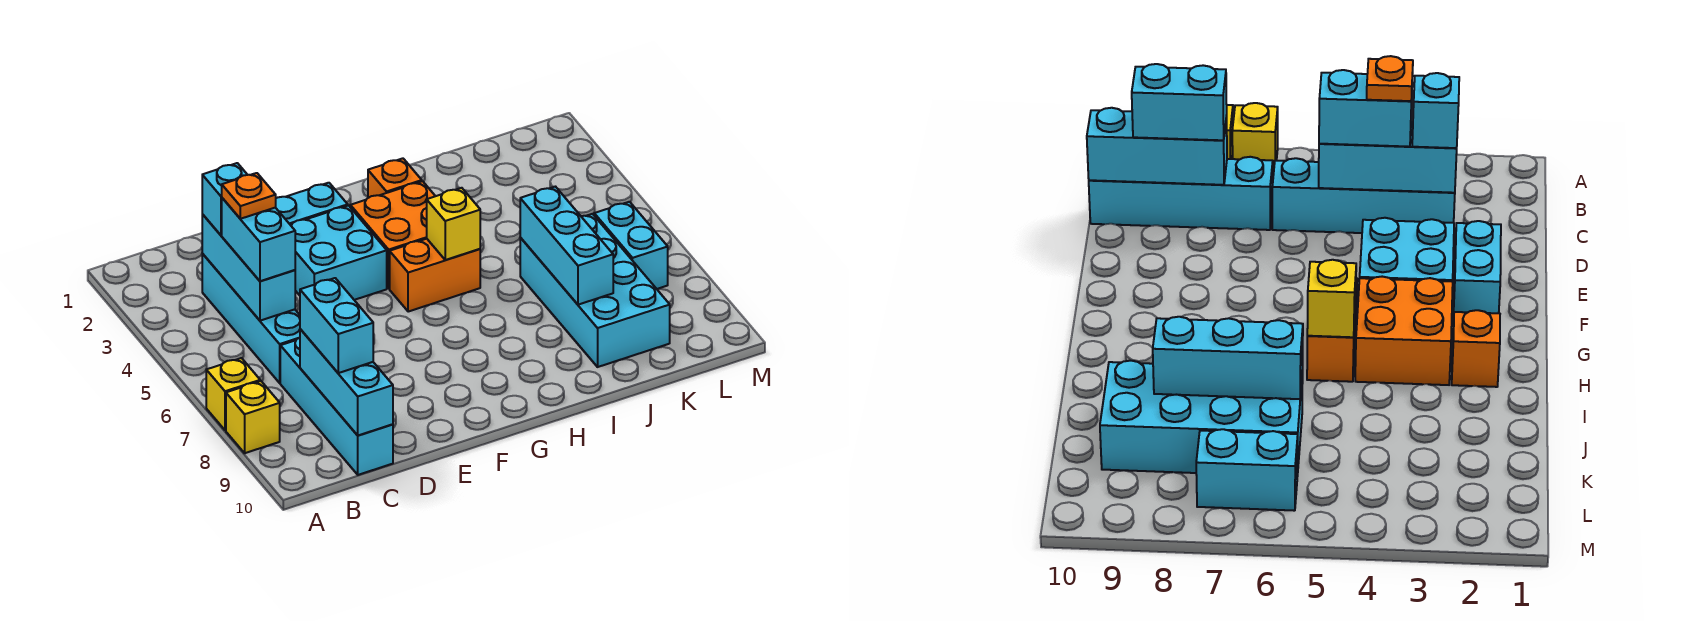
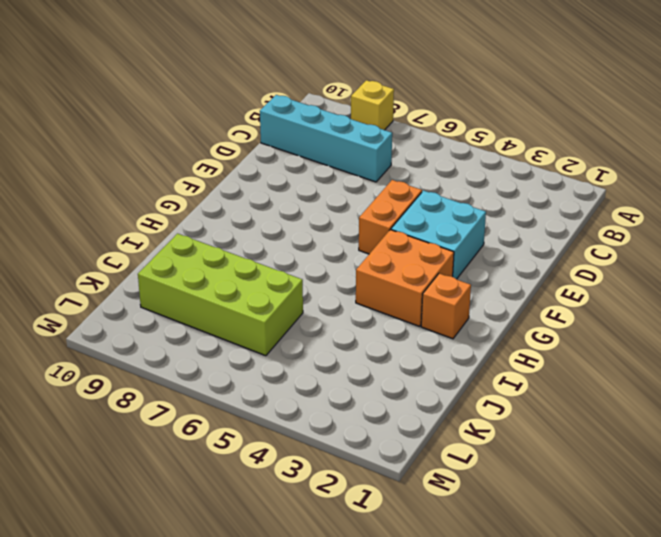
orange brick E5:F5 level 1 -> orange brick G5:H5 level 1
lime brick J6:K9 level 1 -> cyan brick J6:K9 level 1
none -> yellow brick A7 level 1
none -> cyan brick C3:C6 level 1
none -> cyan brick E2:F2 level 1

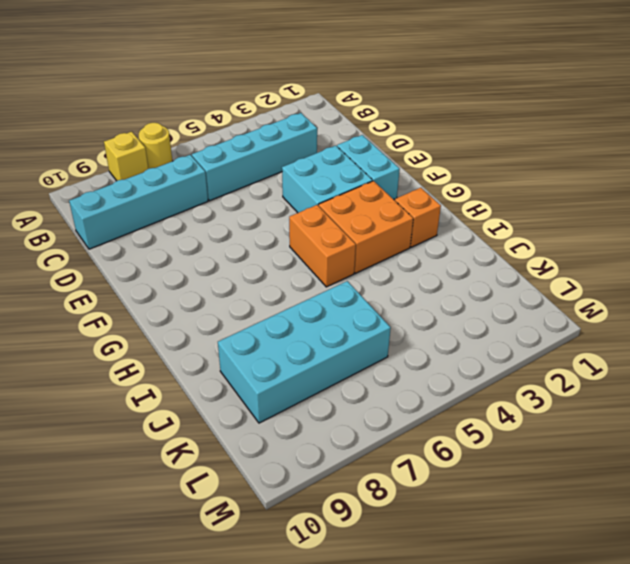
yellow round brick A7 level 1 -> yellow brick A7 level 1
none -> cyan brick L6:L7 level 1
none -> cyan brick C3:C5 level 2
none -> cyan brick C8:C10 level 2

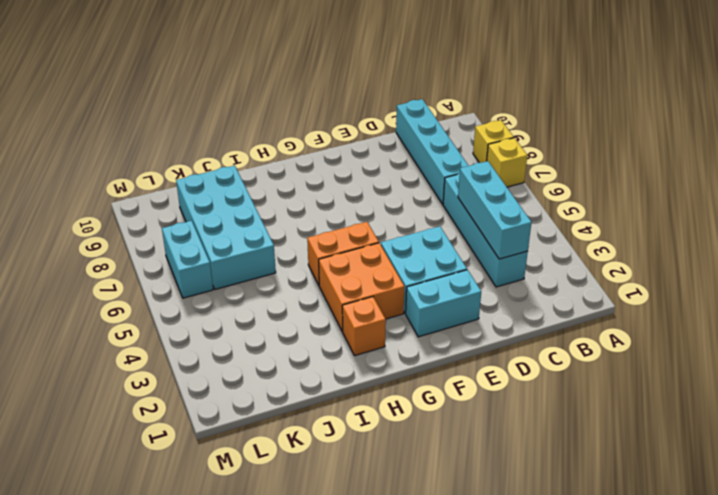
none -> cyan brick C8:C10 level 2
none -> yellow brick H5 level 2
none -> cyan brick J6:J8 level 2

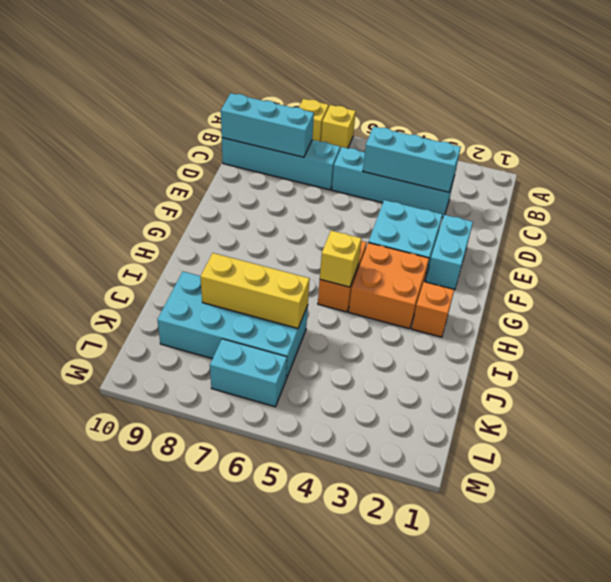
yellow brick J6:J8 level 2 -> cyan brick J6:J8 level 2
none -> cyan brick C3 level 3
none -> cyan brick C4:C5 level 3
none -> cyan brick C8:C9 level 3

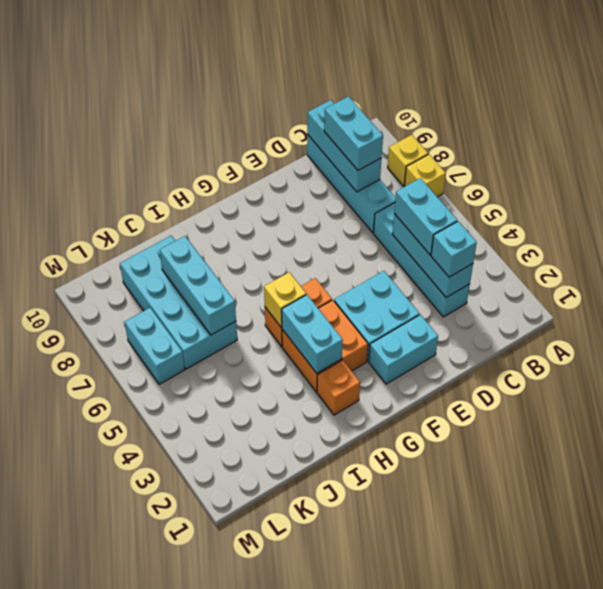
cyan brick H3:H4 level 2 -> none
none -> orange plate C4 level 4

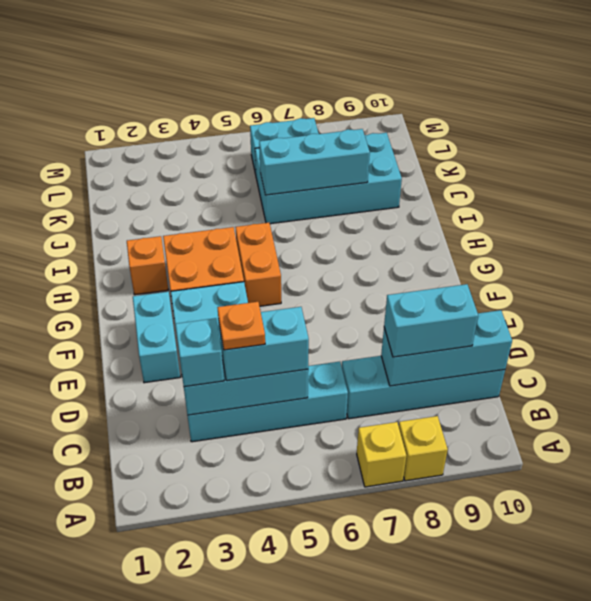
none -> yellow brick H5 level 2

